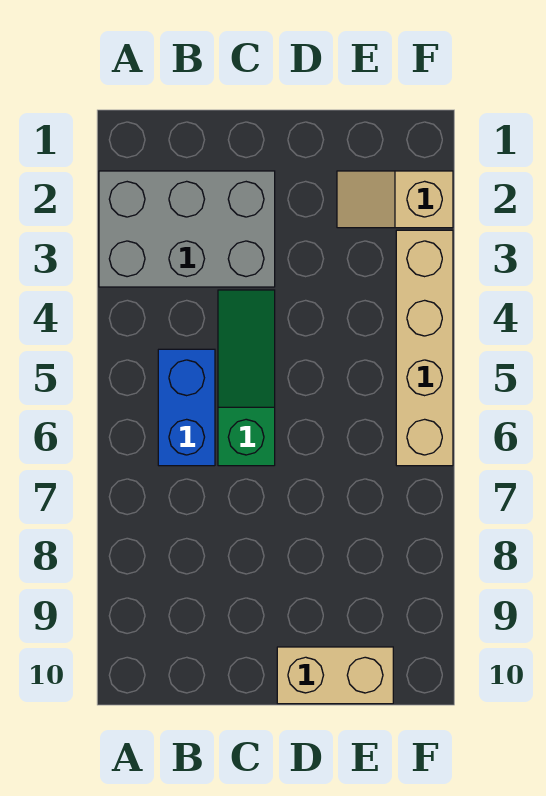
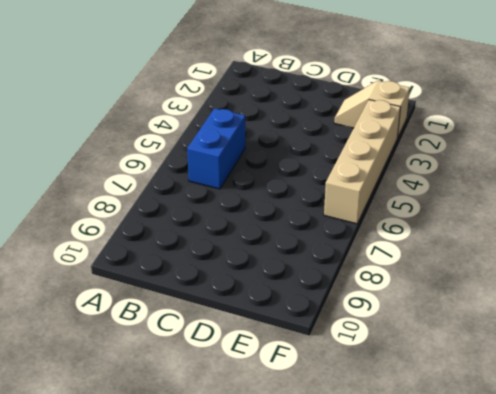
none -> grey brick A2:C3 level 1
none -> green slope C4:C6 level 1 top 6

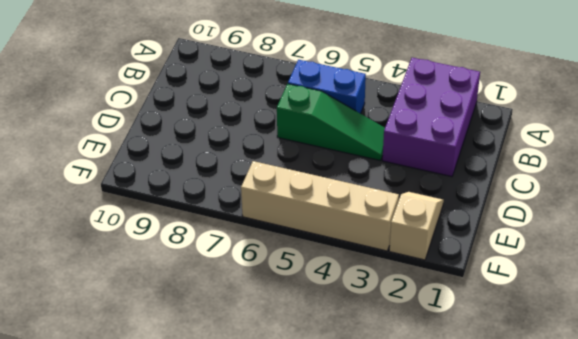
purple brick A2:C3 level 1 -> grey brick A2:C3 level 1
none -> tan brick D10:E10 level 1

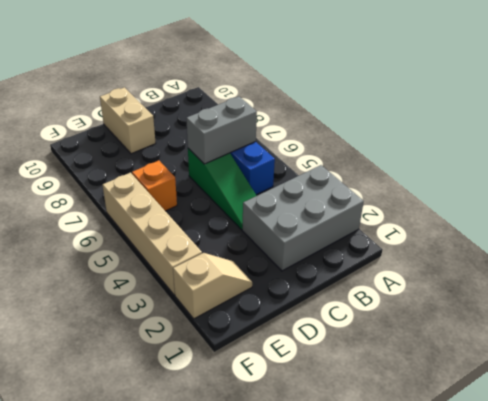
grey brick B6:C6 level 2 -> none
tan brick D9:D10 level 1 -> tan brick D10:E10 level 1
orange brick E6 level 1 -> none

